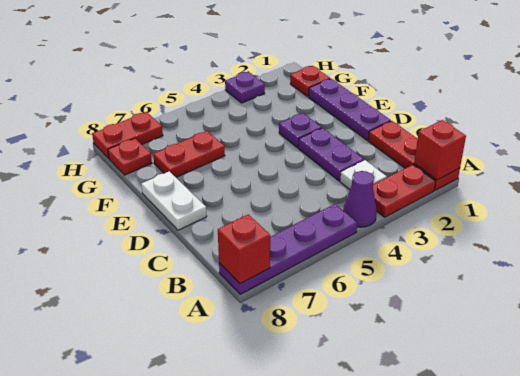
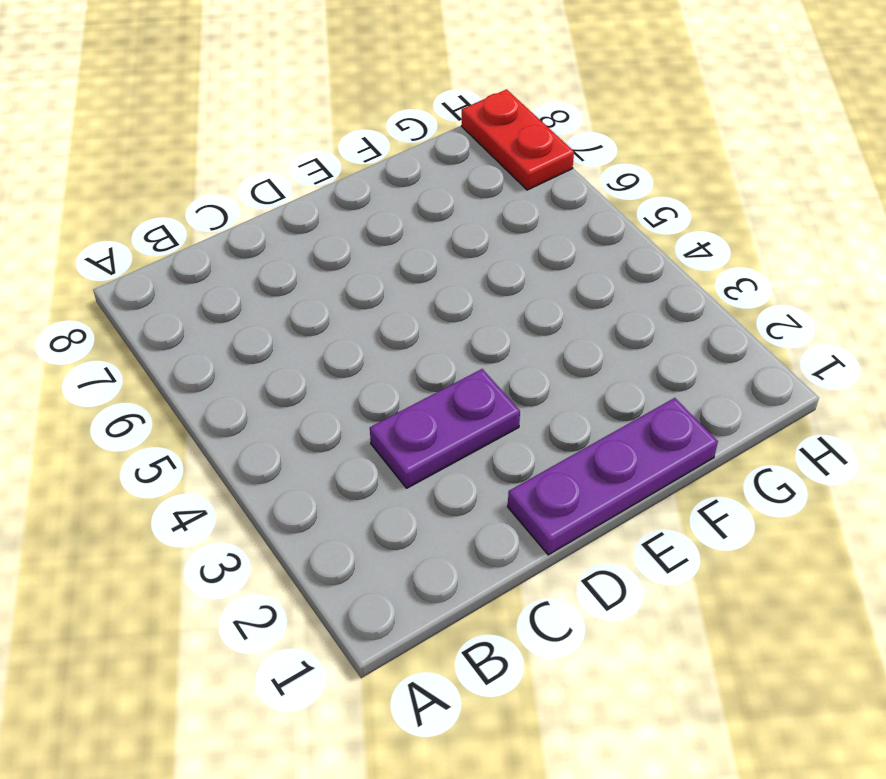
none -> red plate A1:C1 level 1
none -> red plate A2:A3 level 1
none -> purple cone A4 level 1

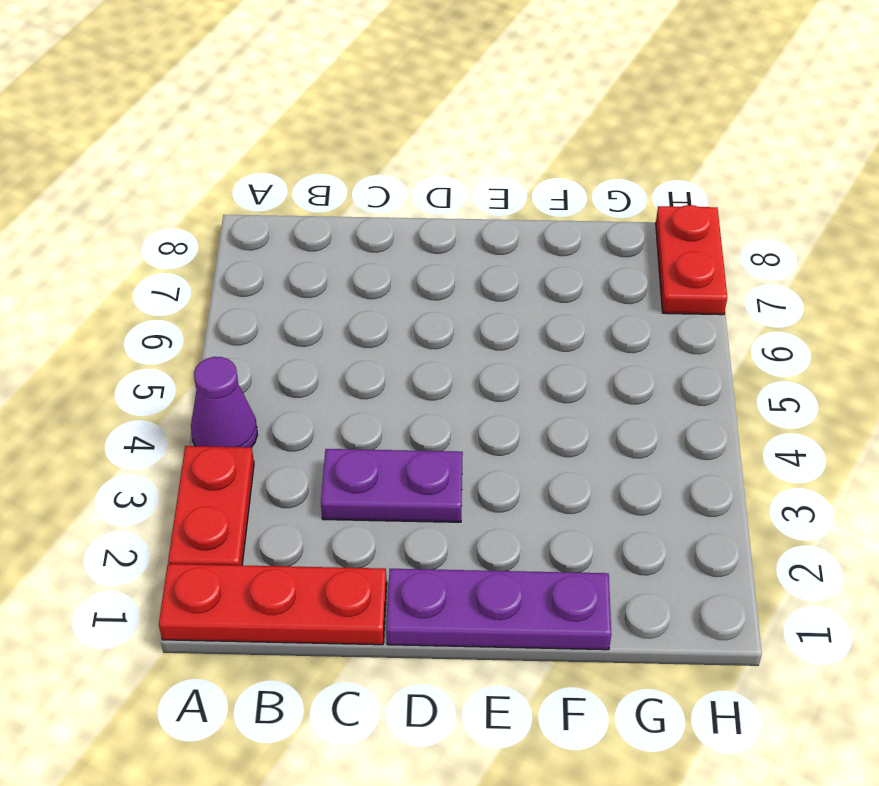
none -> purple plate A5:A8 level 1
none -> white plate B3 level 1
none -> white plate D8:E8 level 1

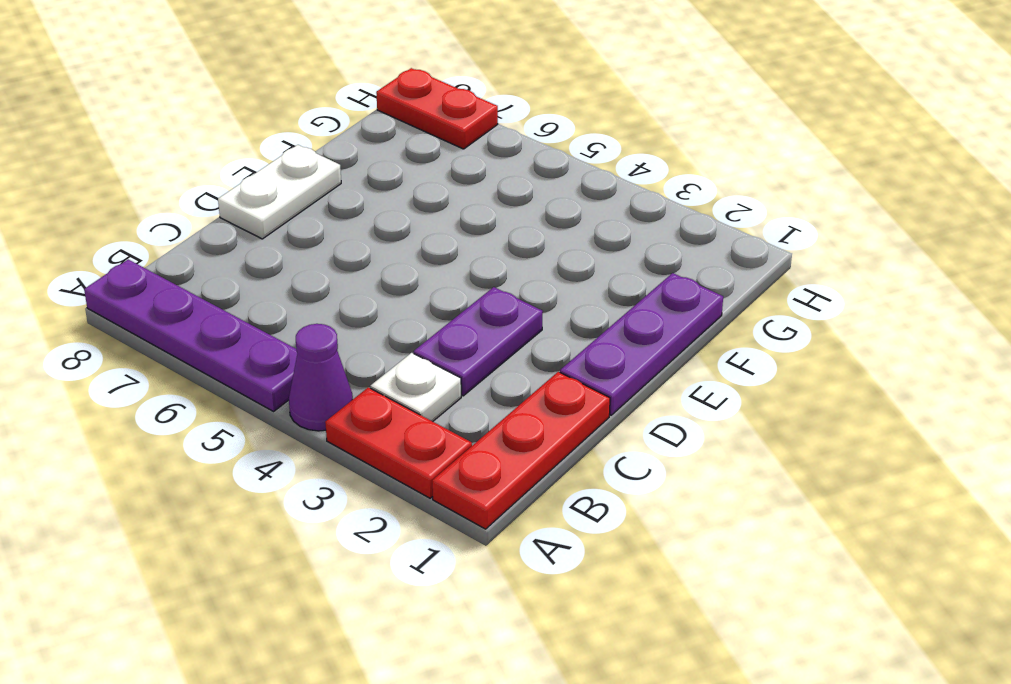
none -> purple plate E3 level 1
none -> red plate F6:F7 level 1
none -> red plate G1 level 1

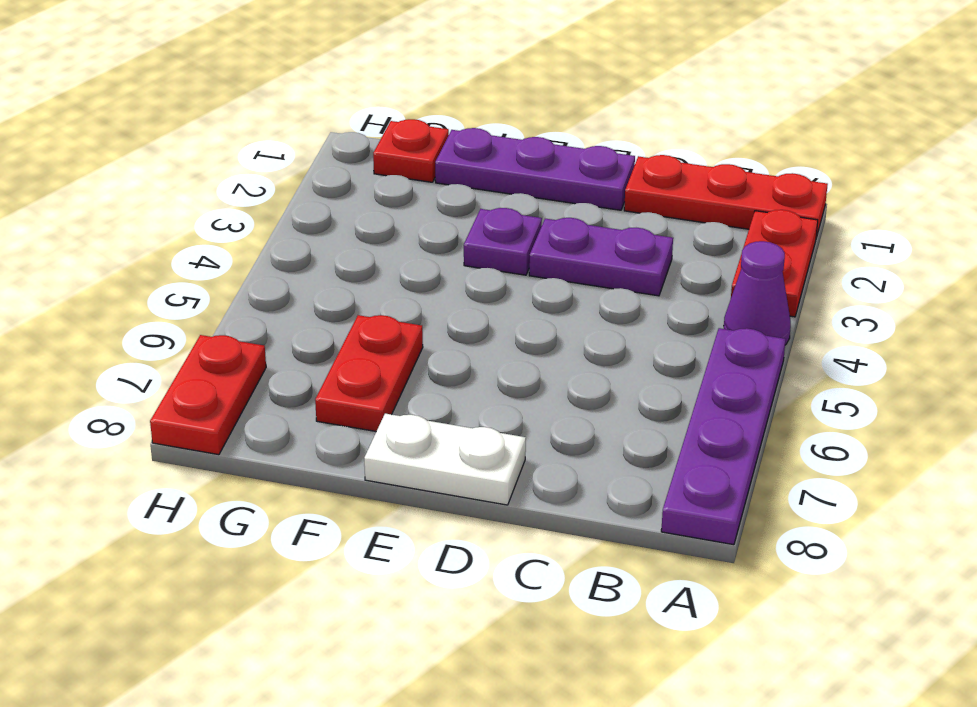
none -> white plate B3 level 1
none -> red plate G8 level 1
none -> purple plate H3 level 1

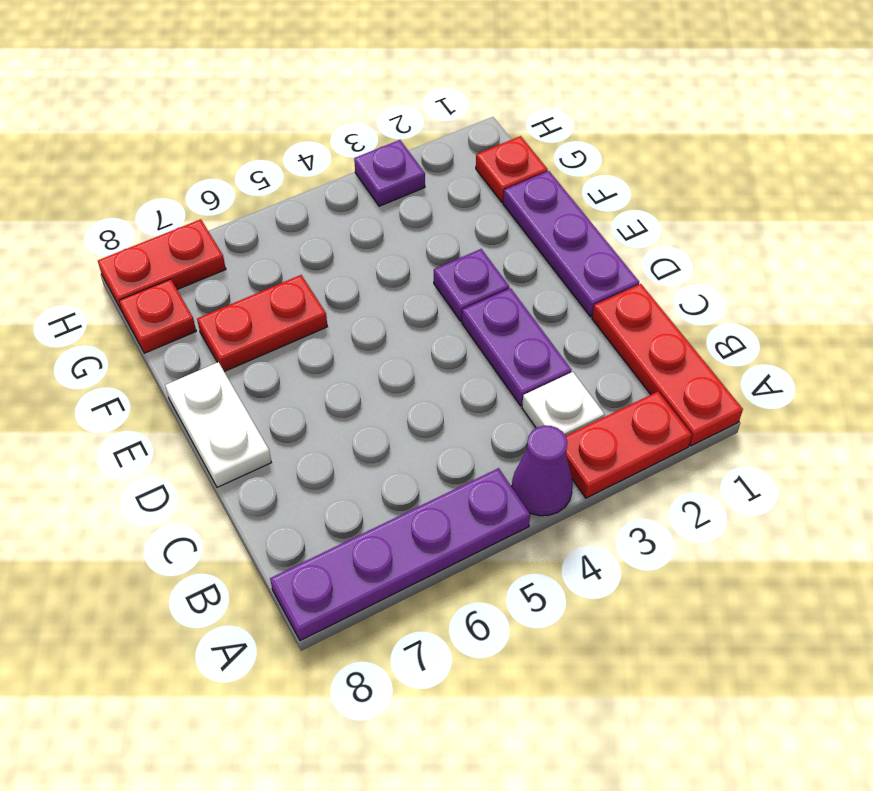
none -> red brick A1 level 2
none -> red brick A8 level 2

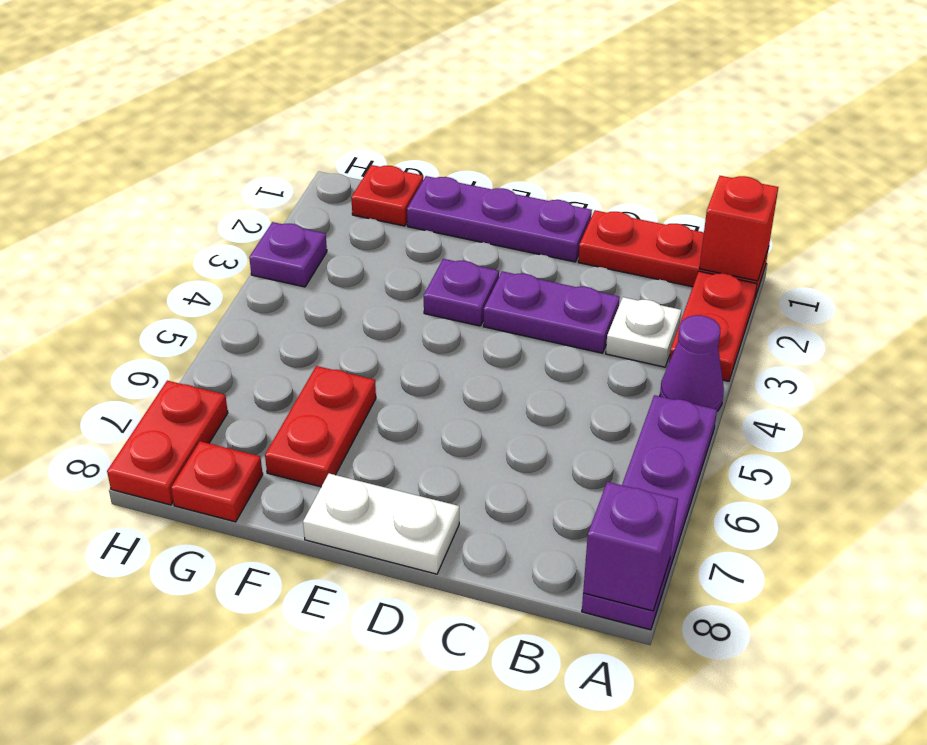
purple brick A8 level 2 -> red brick A8 level 2

